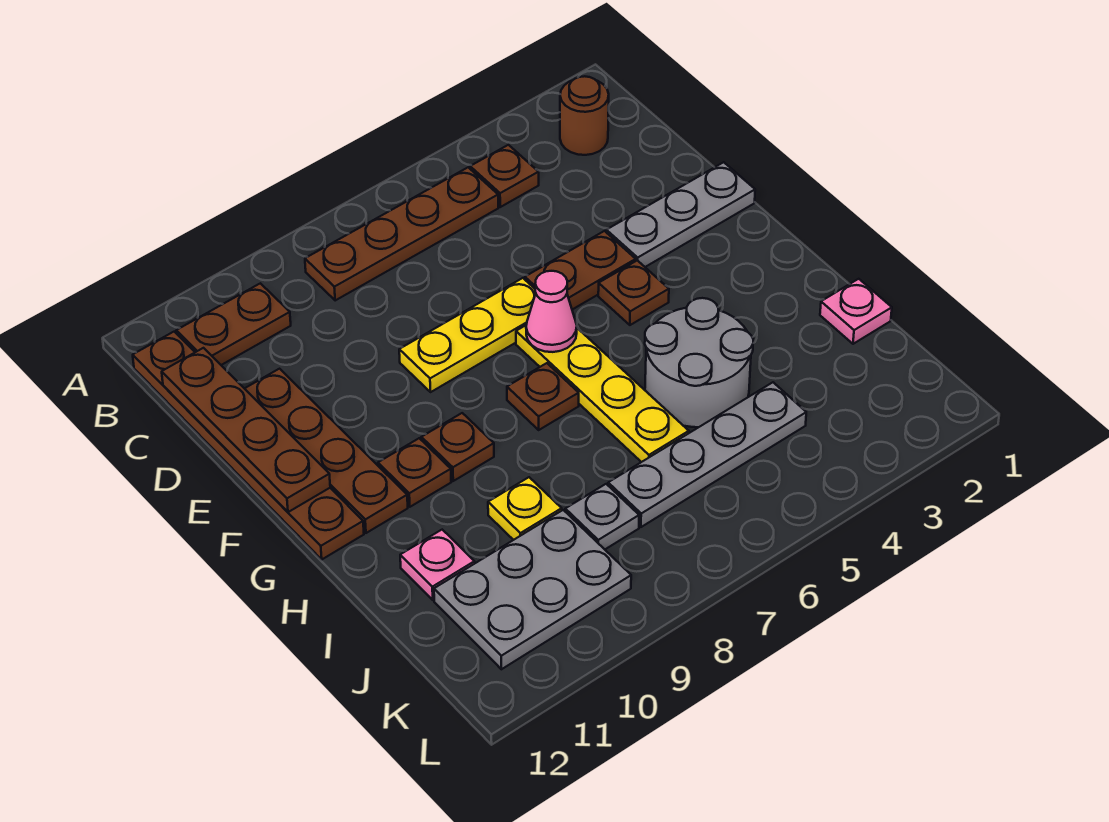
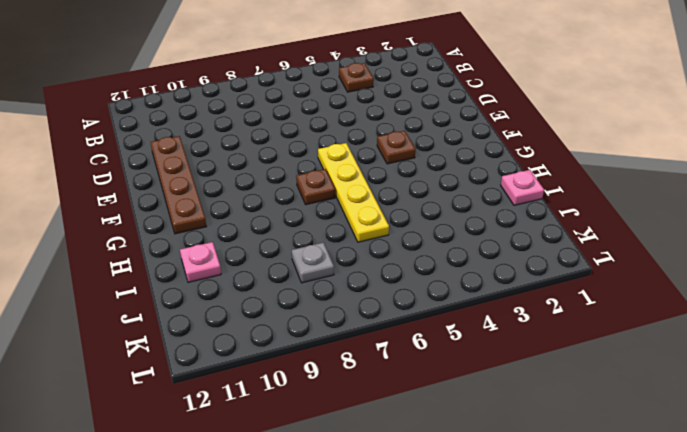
none -> brown round brick B2 level 1
none -> brown plate B5:B8 level 1
none -> brown plate B10:B11 level 1

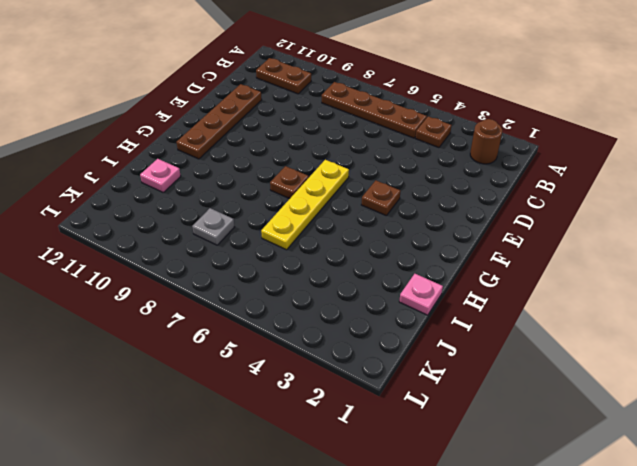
none -> brown plate B12:G12 level 1
none -> grey plate E1:E3 level 1
none -> brown plate E4:E5 level 1

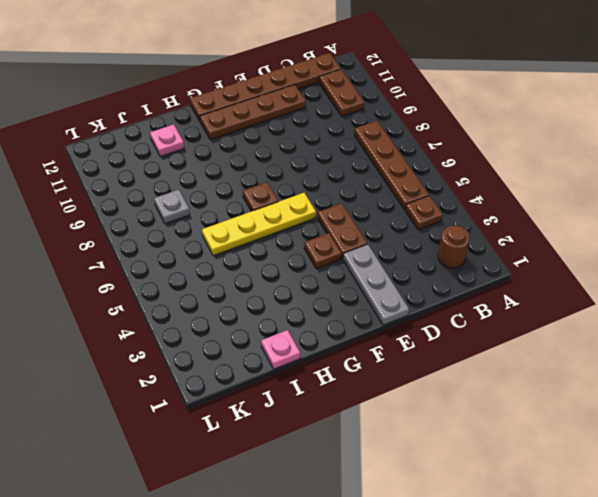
none -> yellow plate E6:E8 level 1
none -> brown plate G9 level 1
none -> brown plate G10 level 1

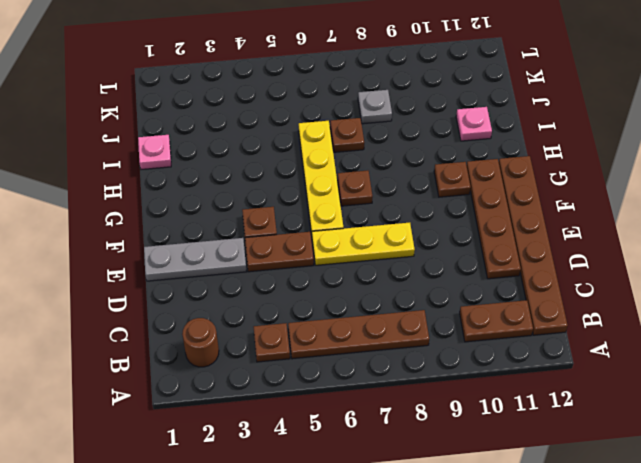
brown plate I7 level 1 -> brown plate G9 level 1
none -> grey round brick H4:I5 level 1
none -> yellow plate I9 level 1
none -> grey plate J4:J7 level 1

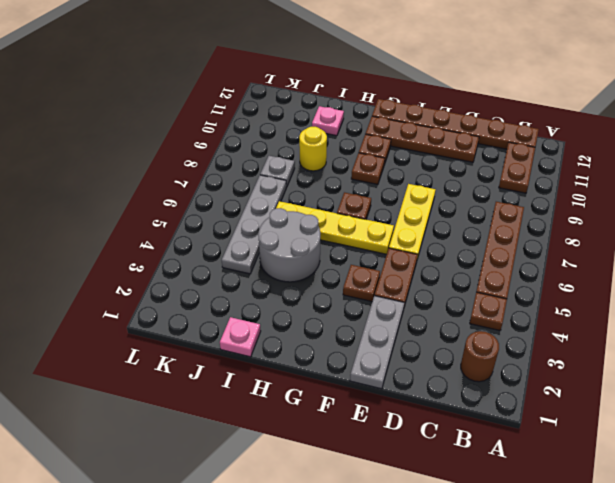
yellow round brick I9 level 1 -> yellow plate I9 level 1
none -> grey plate J9:K11 level 1
none -> brown plate C12:F12 level 2
none -> pink cone F6 level 2

